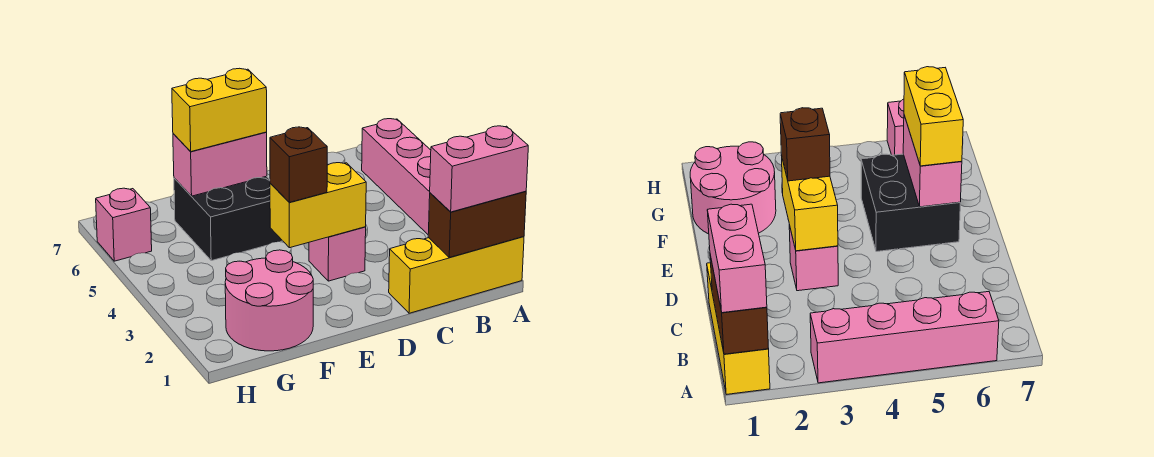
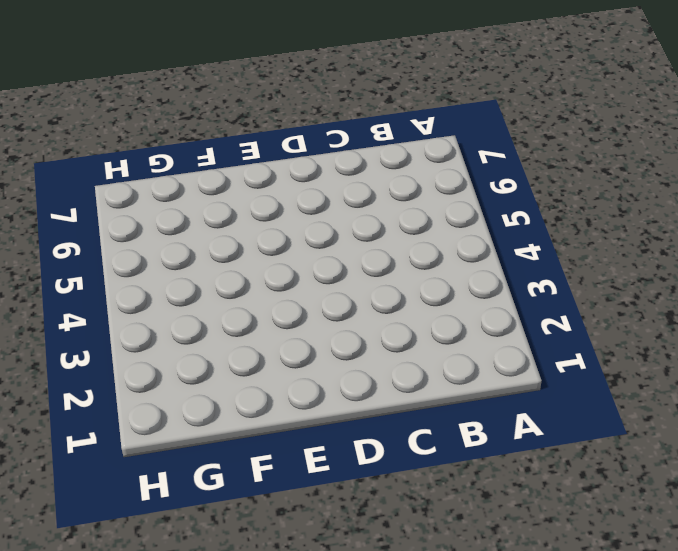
none -> yellow brick A1:C1 level 1
none -> pink brick A3:A6 level 1
none -> pink brick D3 level 1

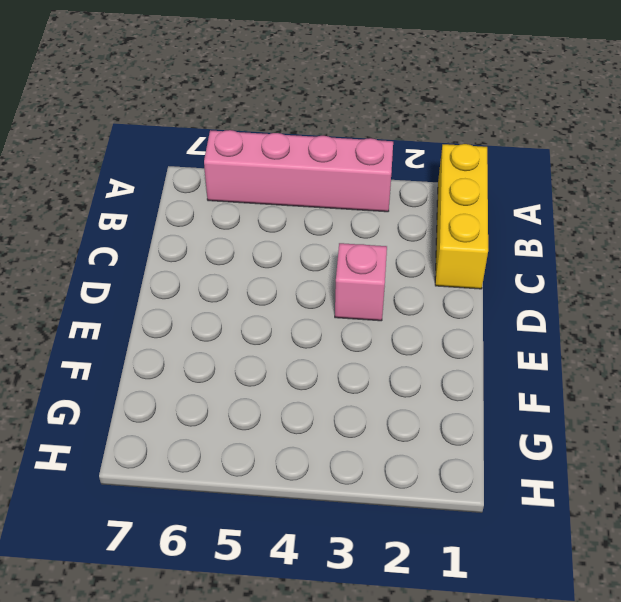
none -> black brick E5:F6 level 1
none -> pink round brick F1:G2 level 1
none -> pink brick H6 level 1

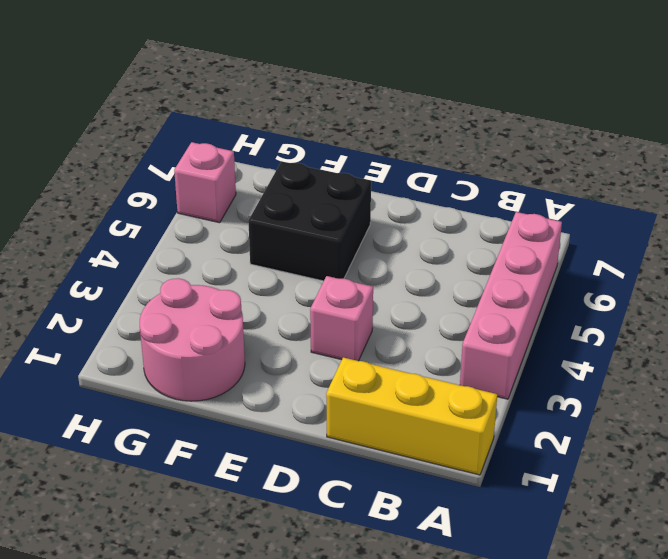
none -> brown brick A1:B1 level 2
none -> yellow brick D3:E3 level 2
none -> pink brick E6:F6 level 2

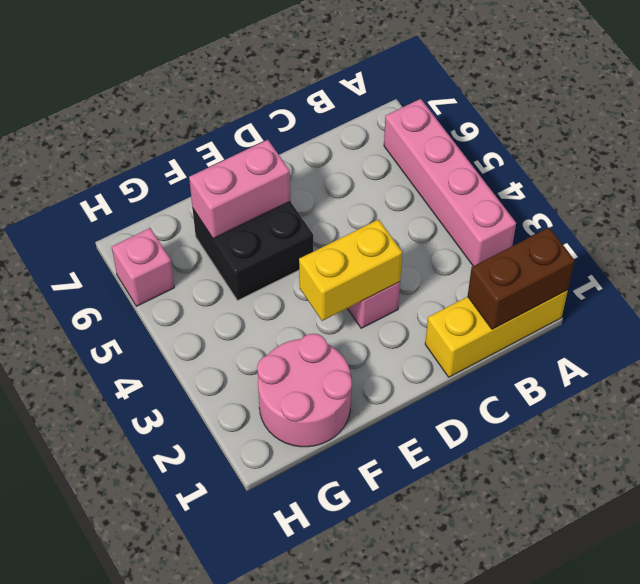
none -> pink brick A1:B1 level 3
none -> brown brick E3 level 3
none -> yellow brick E6:F6 level 3

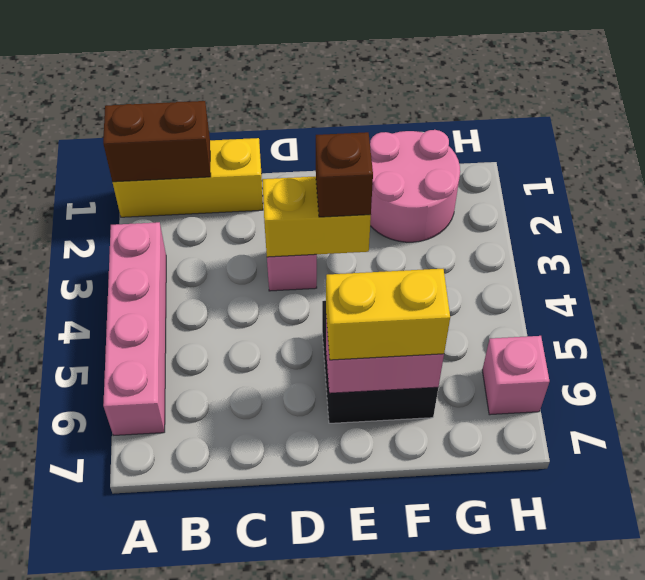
none -> pink brick A1:B1 level 3

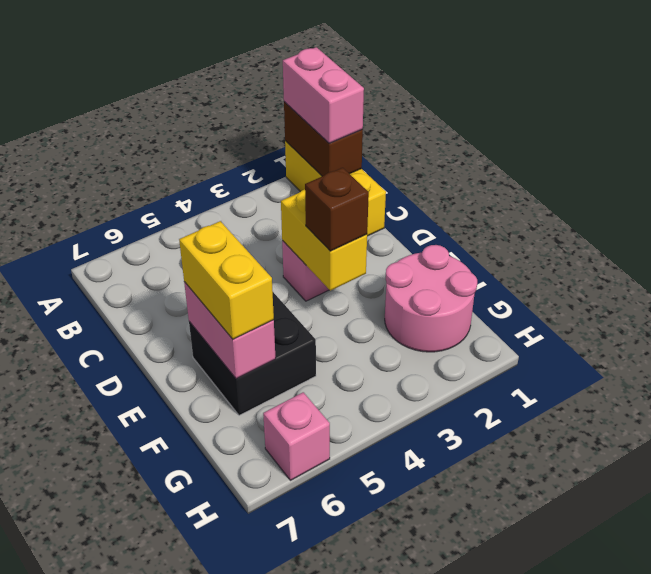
none -> pink brick A3:A6 level 1

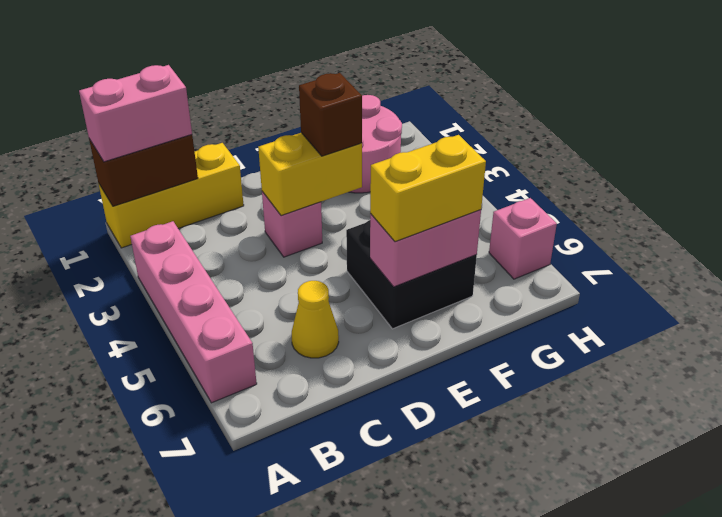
yellow cone C6 level 1 -> none

